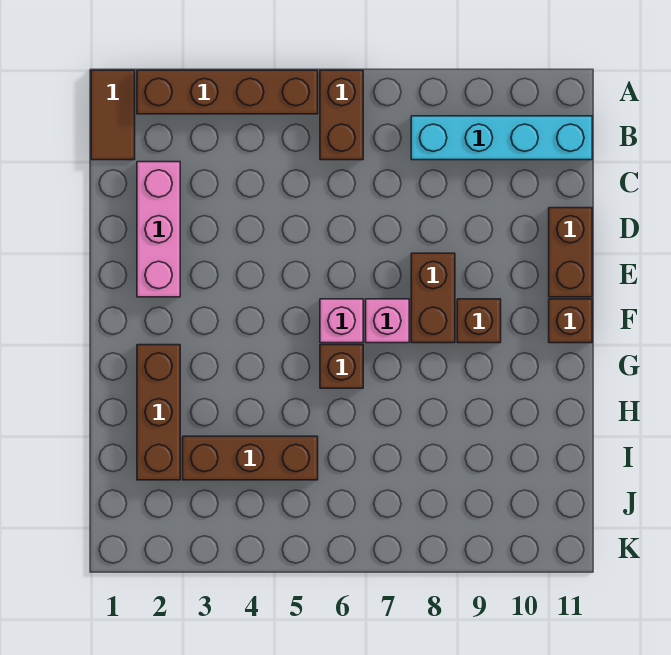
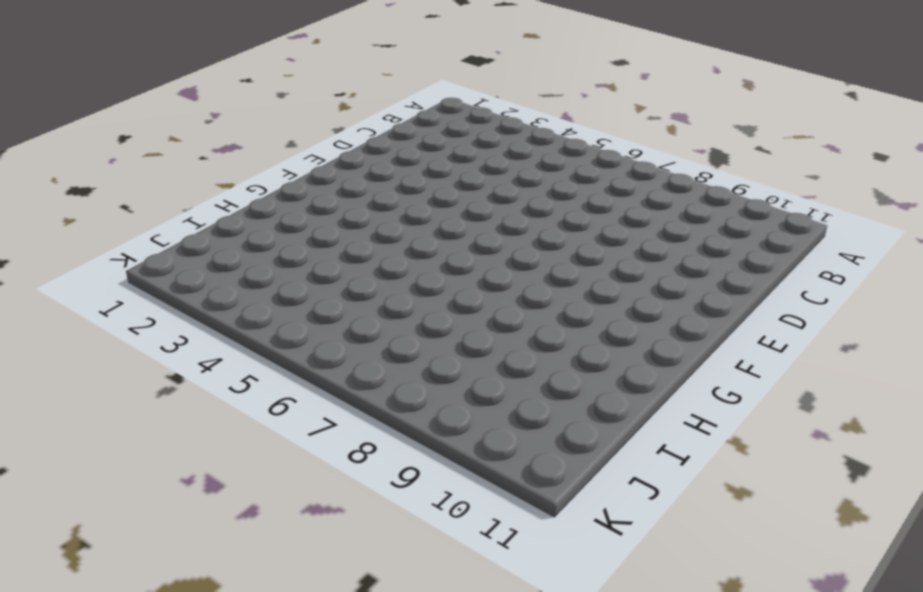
none -> brown tile A1:B1 level 1
none -> brown brick A2:A5 level 1
none -> brown brick A6:B6 level 1

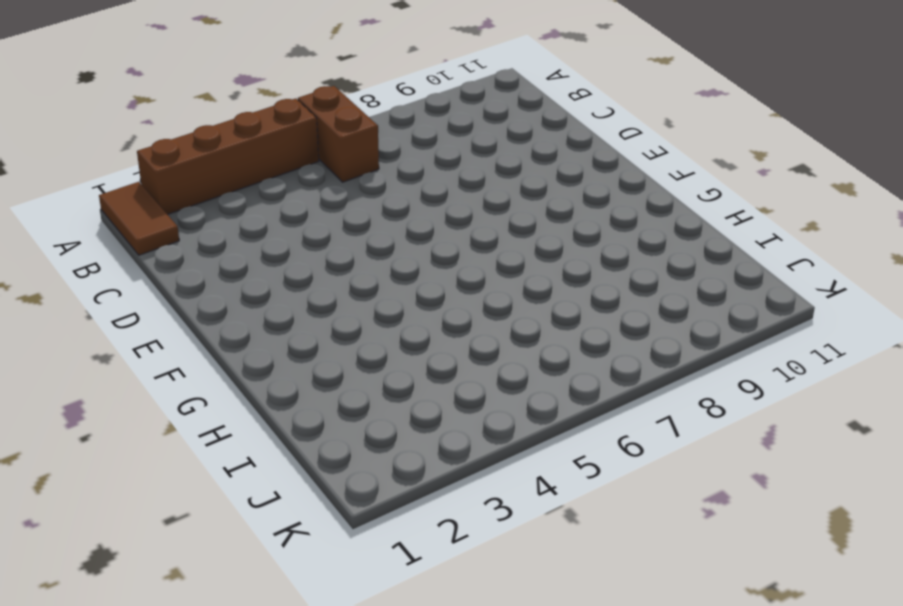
none -> cyan brick B8:B11 level 1
none -> pink brick C2:E2 level 1
none -> brown brick D11:E11 level 1

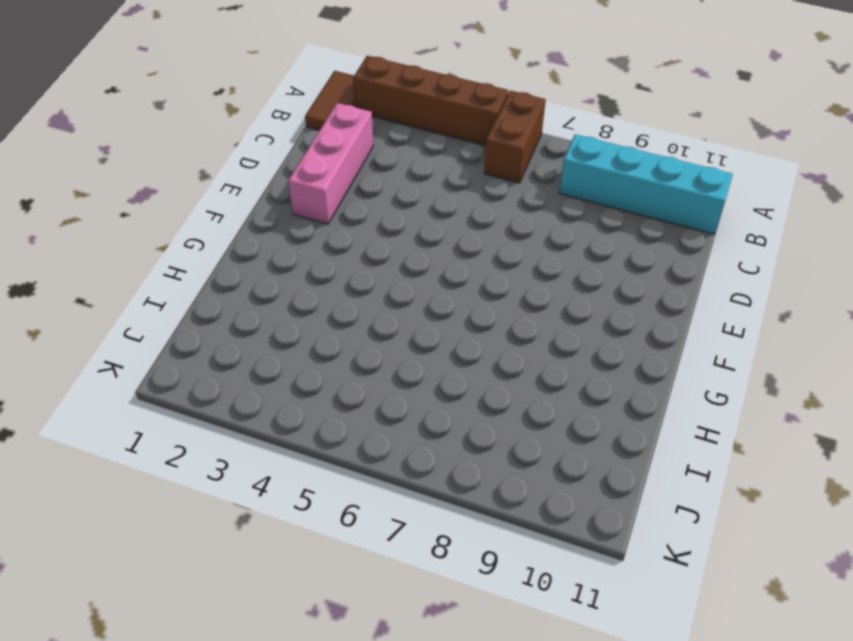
none -> brown brick D11:E11 level 1
none -> brown brick E8:F8 level 1
none -> pink brick F6 level 1

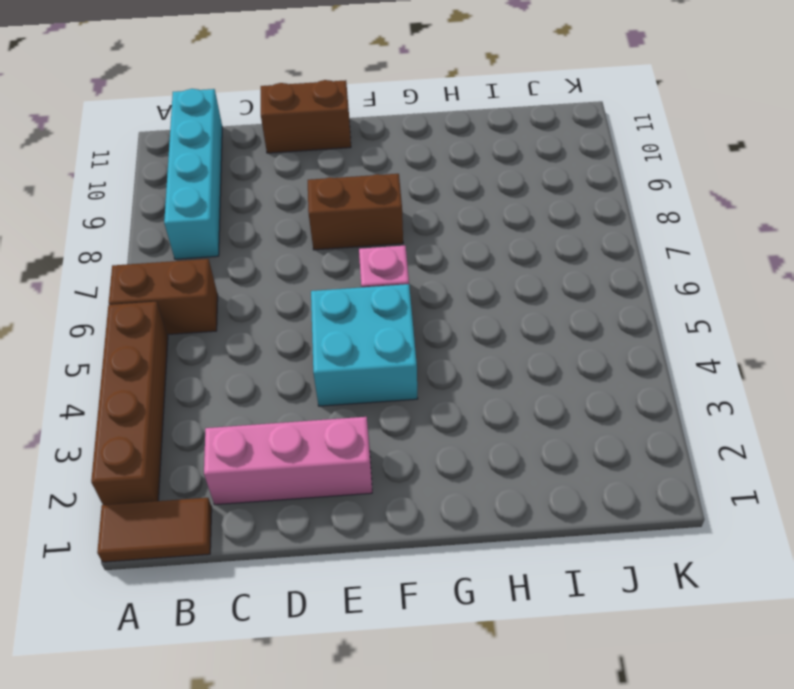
cyan brick E4:F5 level 1 -> none
none -> pink brick F7 level 1
none -> brown brick F9 level 1
none -> brown brick F11 level 1

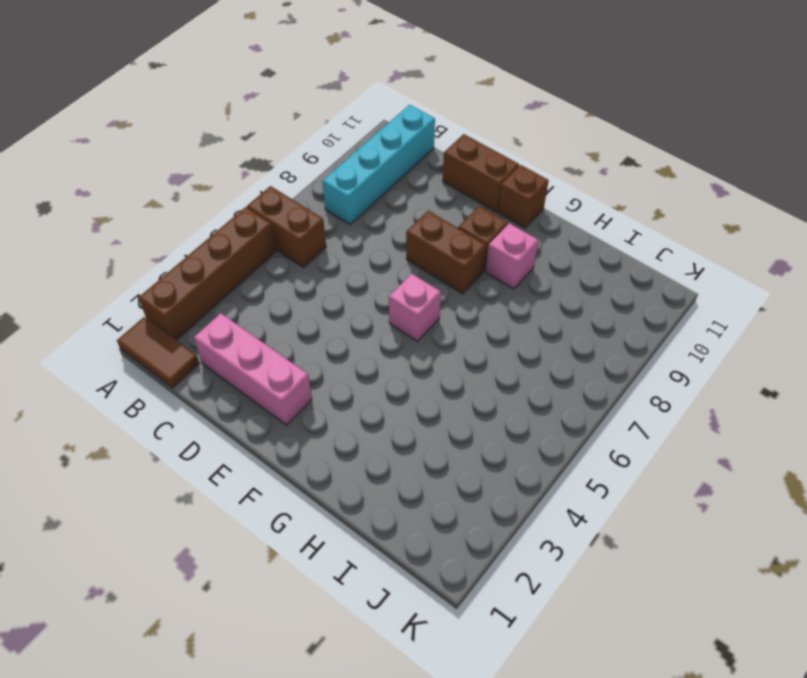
pink brick G9 level 1 -> pink brick F7 level 1
none -> brown brick G2:I2 level 1
none -> brown brick G6 level 1
none -> brown brick I3:I5 level 1

